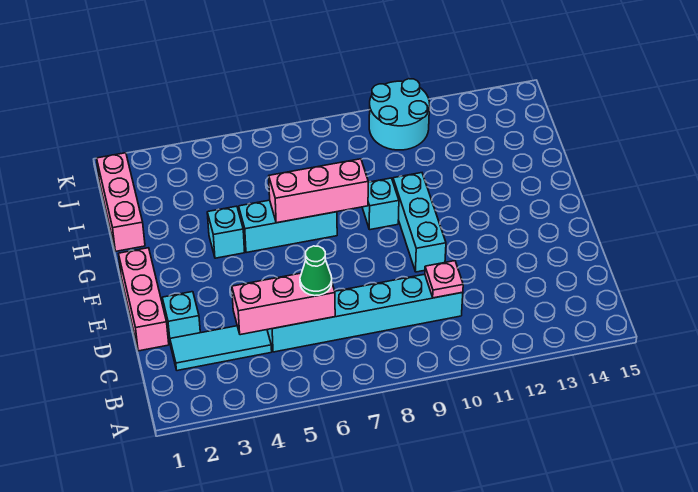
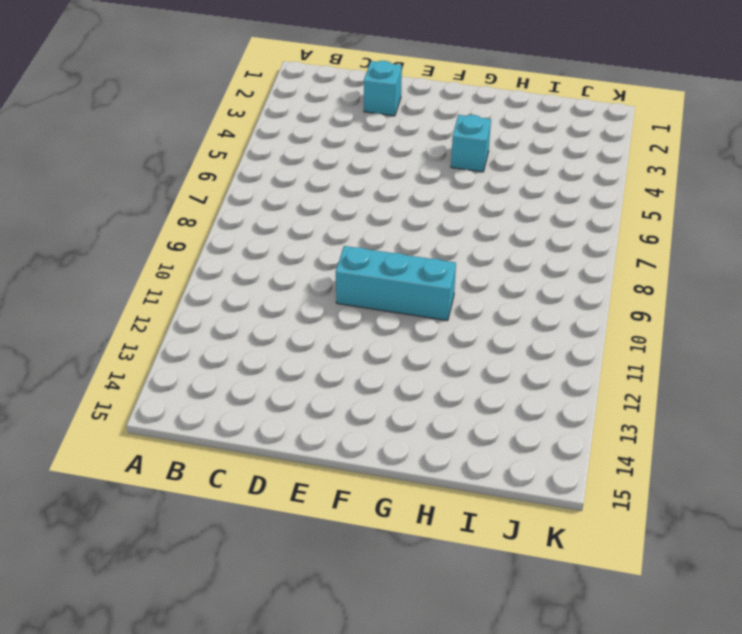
none -> cyan tile C2:C4 level 1
none -> cyan brick C5:C10 level 1
none -> pink brick D1:F1 level 1

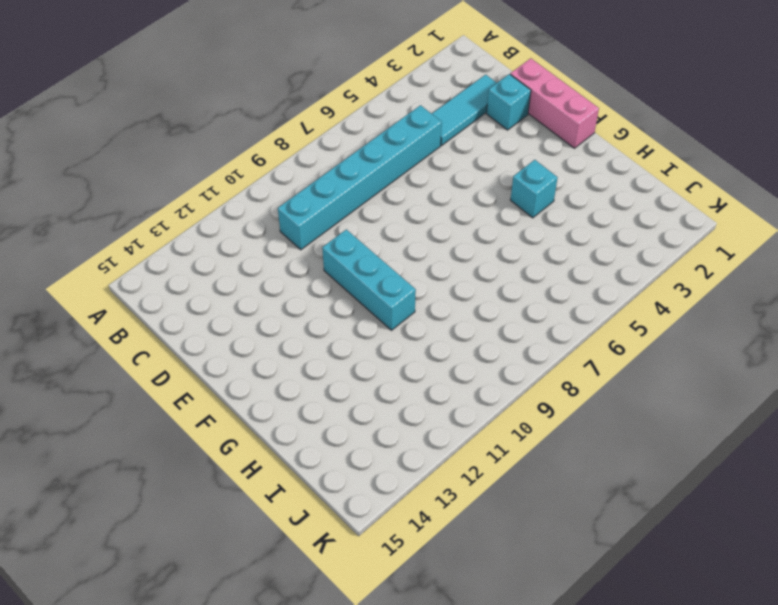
none -> cyan brick G5:G7 level 1
none -> cyan brick G9 level 1
none -> pink brick H1:J1 level 1

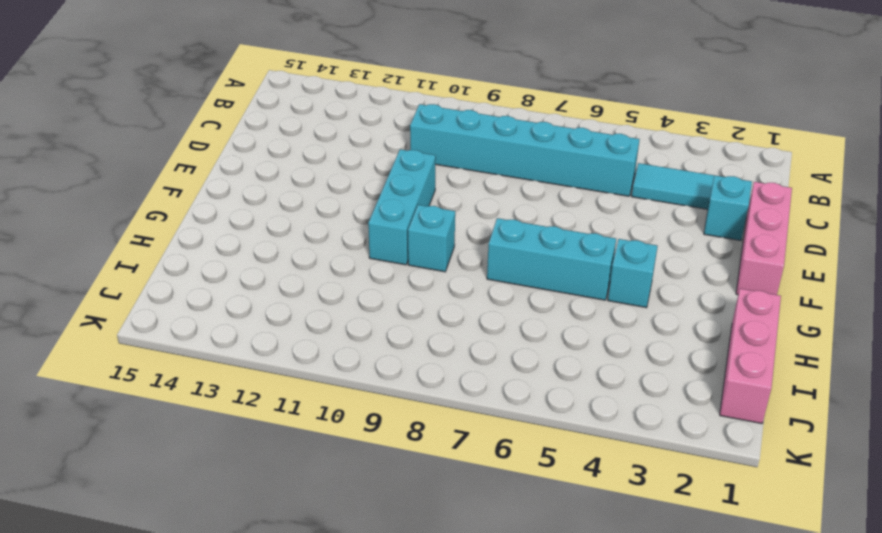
none -> cyan round brick J10:K11 level 1
none -> pink brick C4:C6 level 2
none -> pink plate C10 level 2

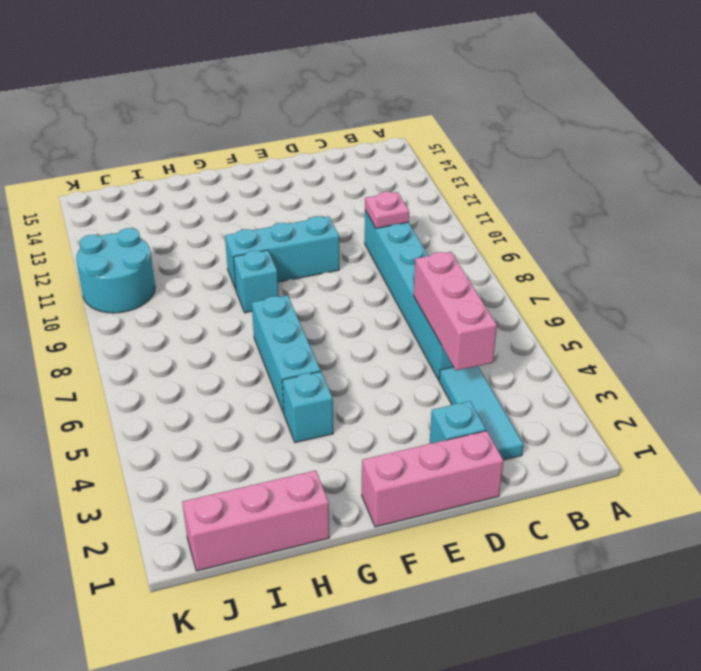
none -> pink brick G6:G8 level 2
none -> green cone C6 level 3

